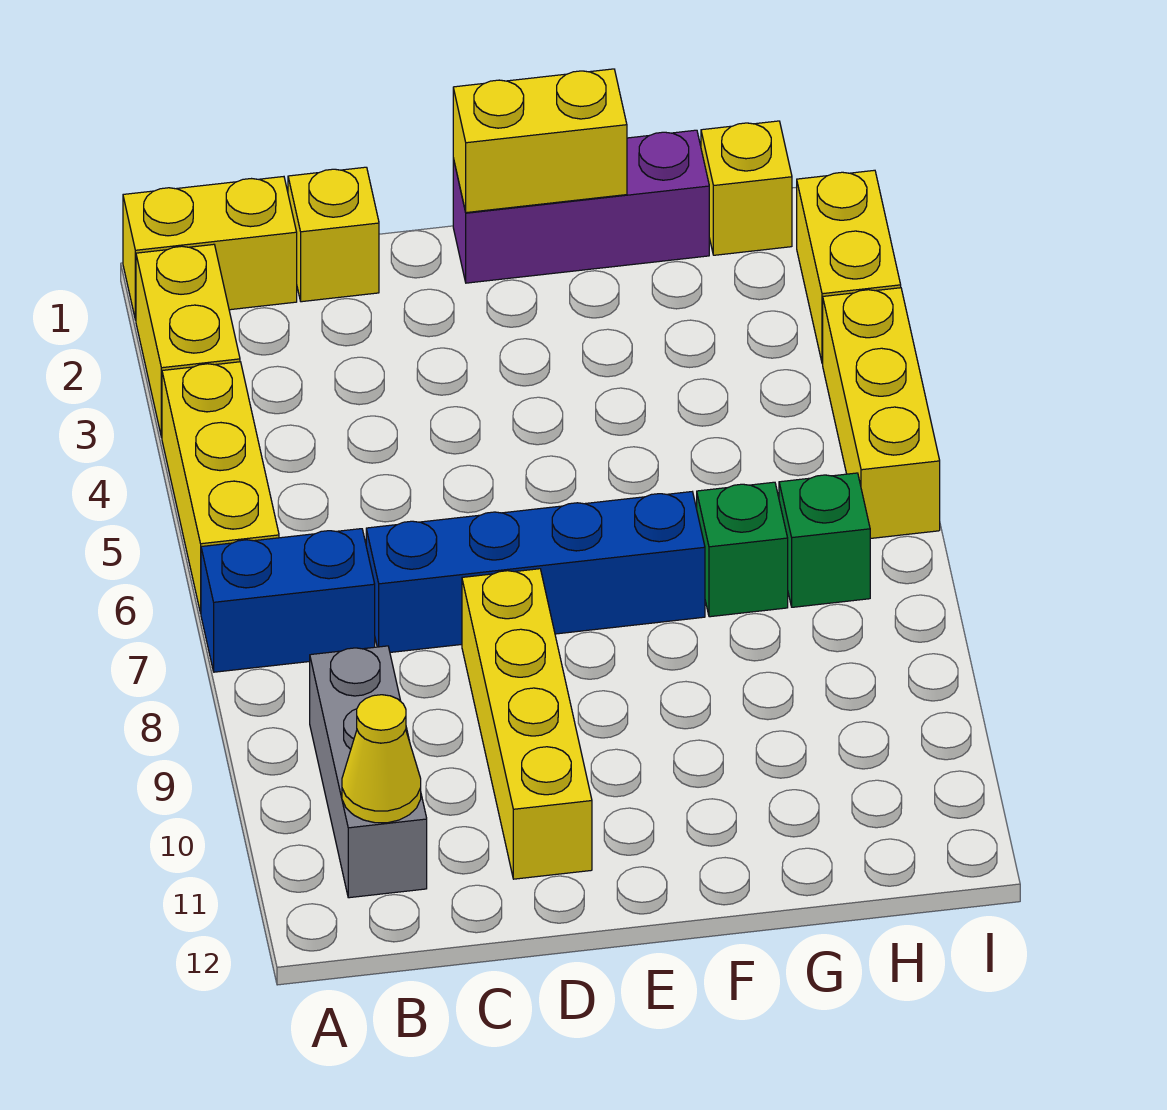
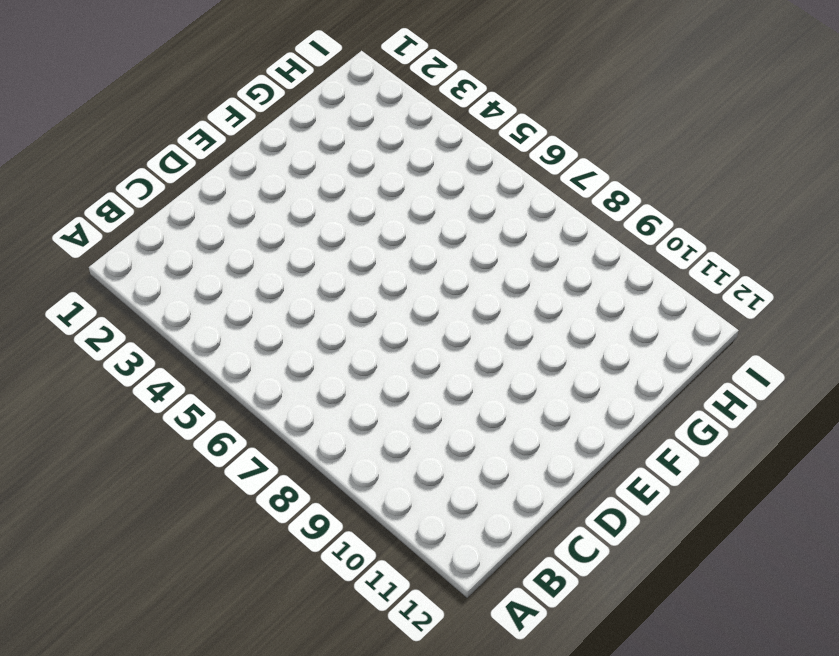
none -> yellow brick A1:B1 level 1
none -> yellow brick A2:A3 level 1
none -> yellow brick A4:A6 level 1

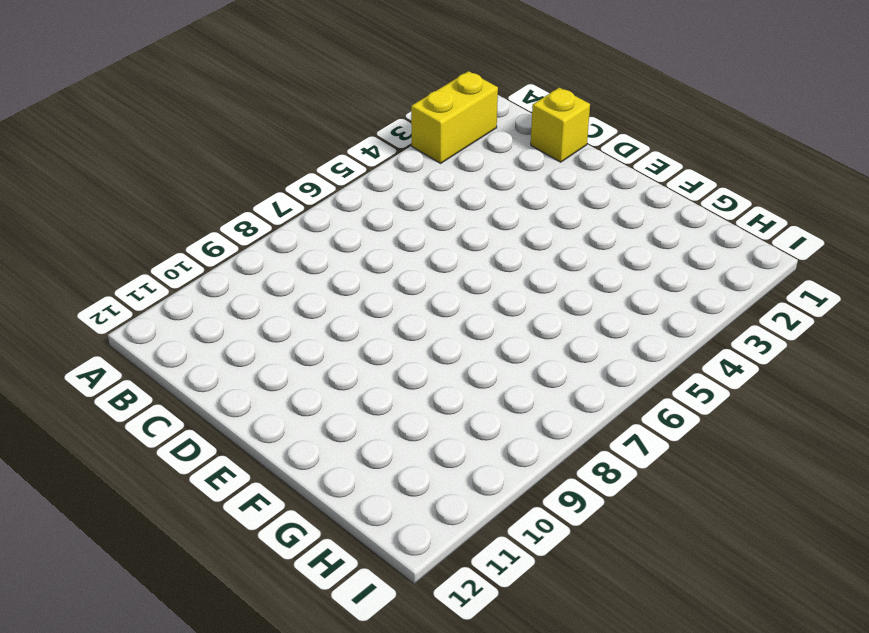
none -> yellow brick A1:B1 level 1
none -> yellow brick A4:A6 level 1
none -> blue brick A7:B7 level 1

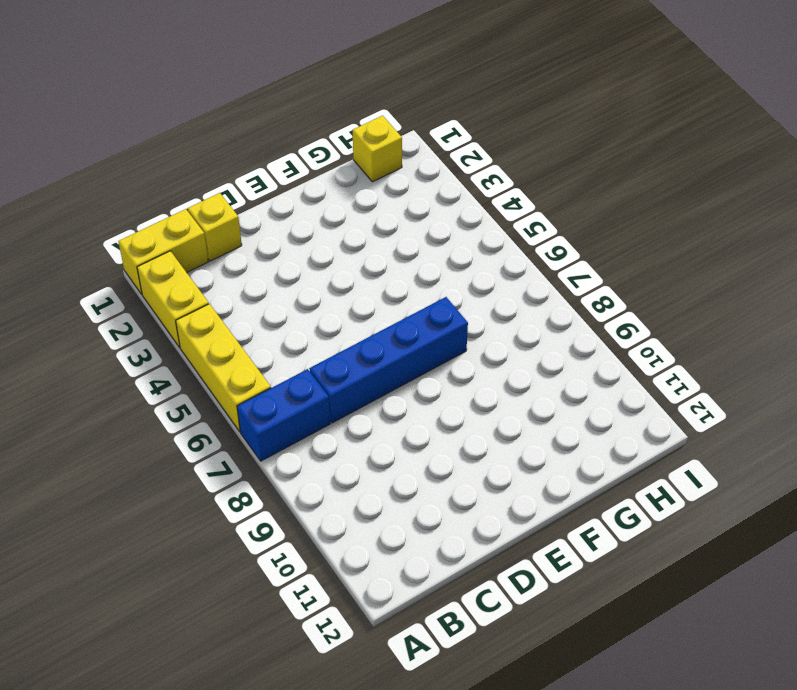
none -> grey brick B9:B11 level 1
none -> yellow brick D8:D11 level 1
none -> purple brick E1:G1 level 1

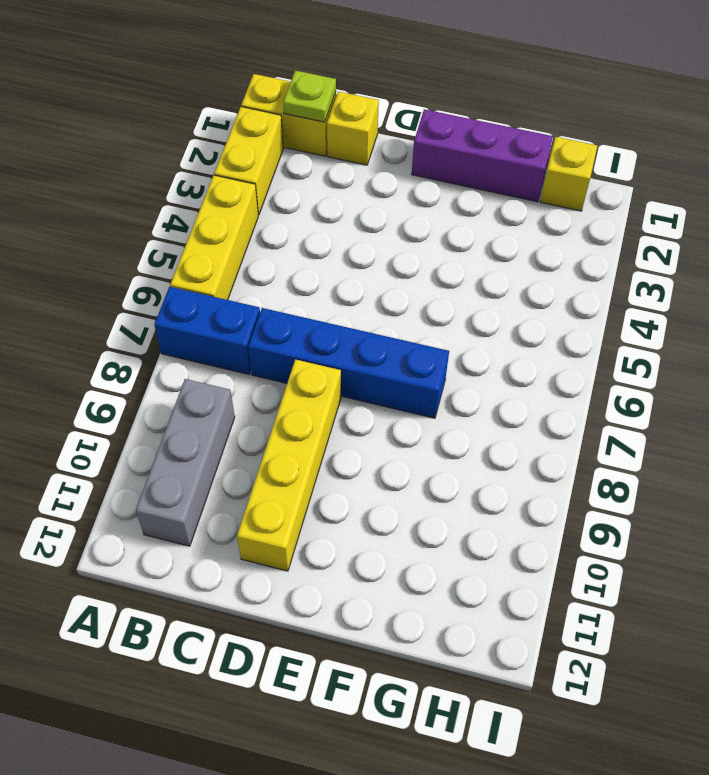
lime plate B1 level 2 -> none
none -> green brick G7 level 1
none -> green brick H7 level 1
none -> yellow brick I2:I3 level 1

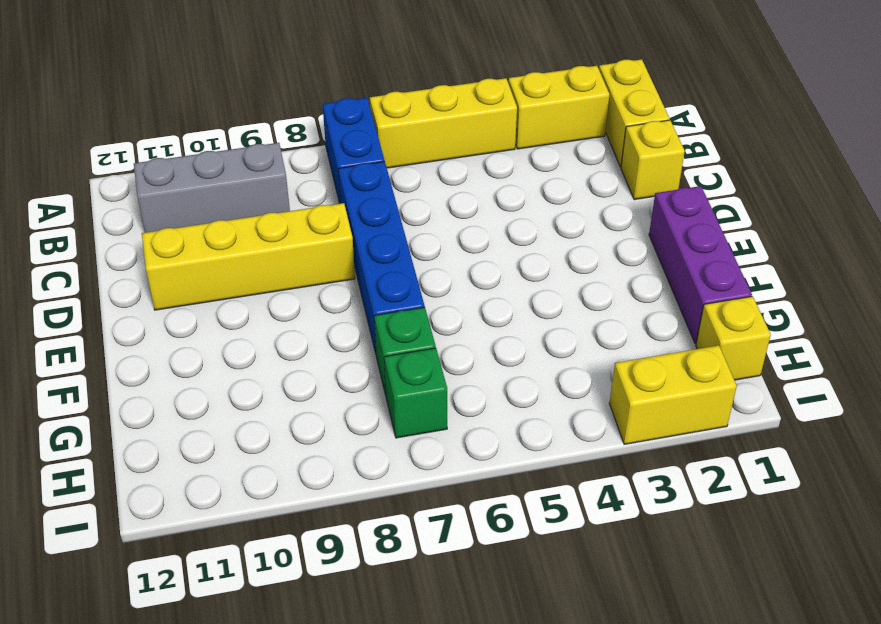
none -> yellow brick I4:I6 level 1
none -> yellow cone B11 level 2
none -> yellow brick E1:F1 level 2

